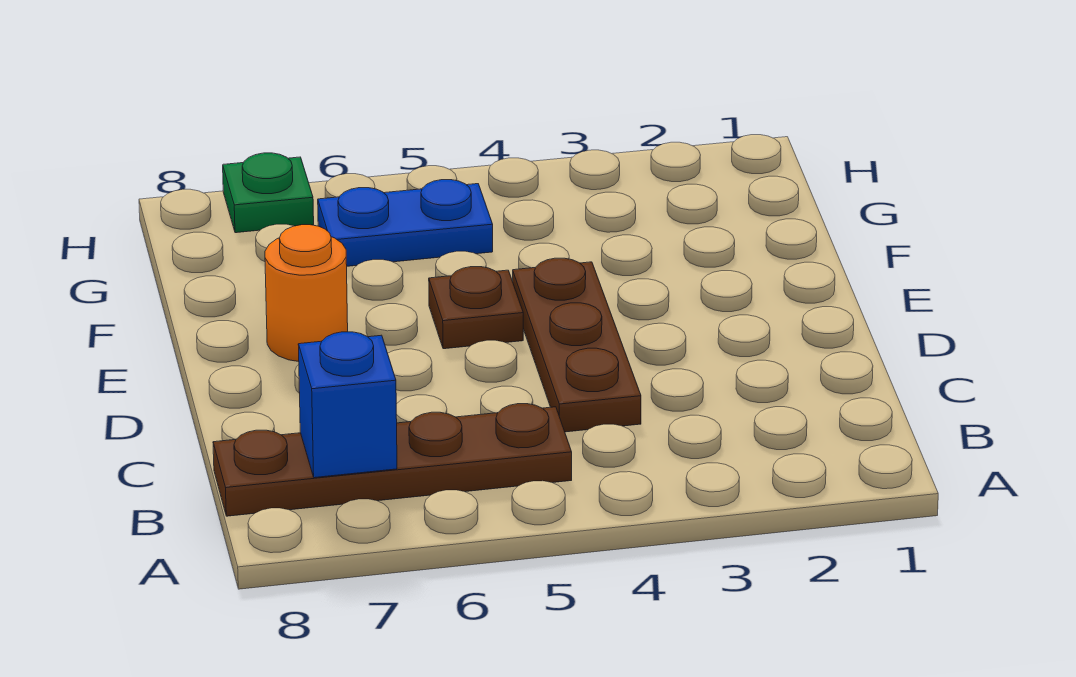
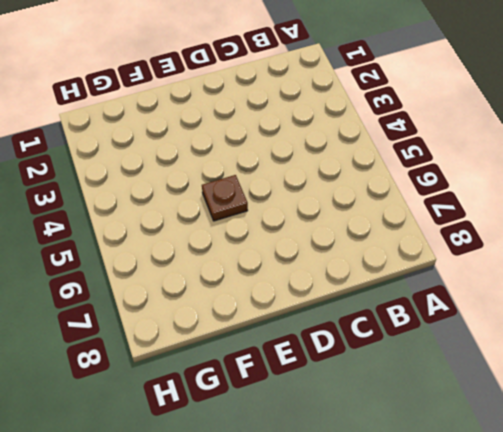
none -> brown plate B5:B8 level 1
none -> brown plate C4:E4 level 1

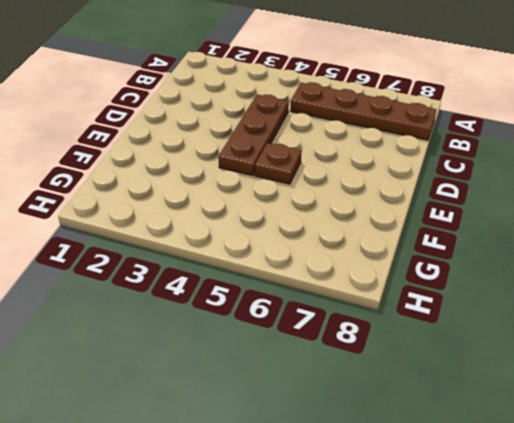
none -> orange round brick E7 level 1
none -> blue plate G5:G6 level 1

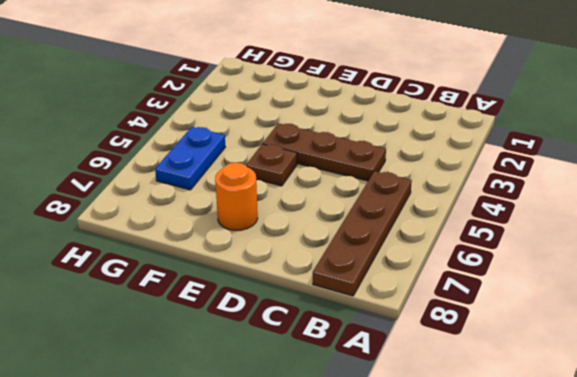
none -> green plate H7 level 1
none -> blue brick B7 level 2

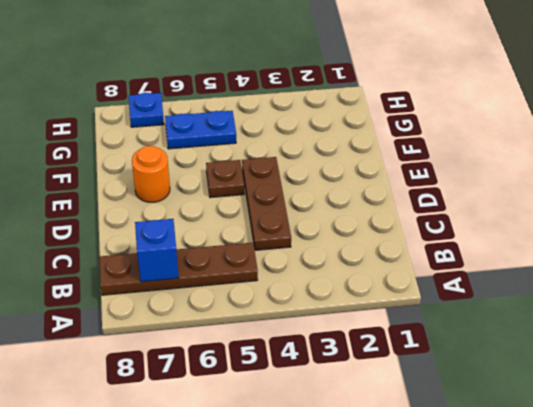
blue plate H7 level 1 -> green plate H7 level 1

